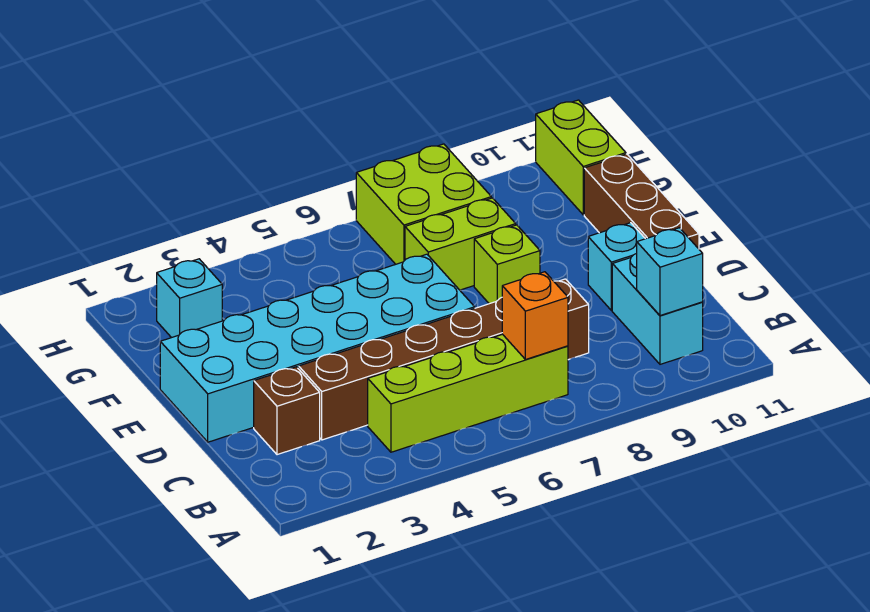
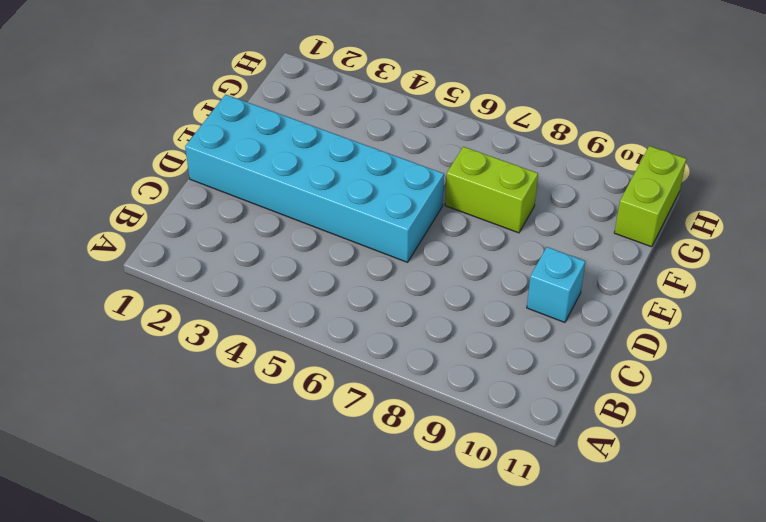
none -> lime brick B4:B7 level 1
none -> cyan brick B10:C10 level 1
none -> brown brick C2 level 1

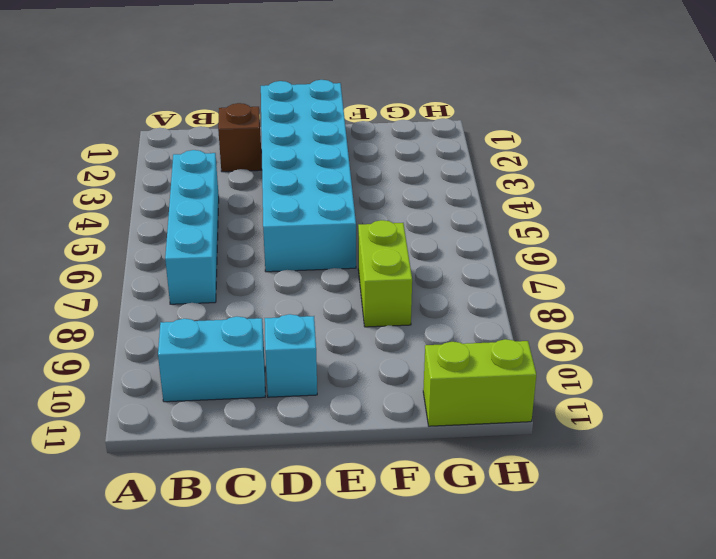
cyan brick B4:B7 level 1 -> lime brick B4:B7 level 1
none -> brown brick C3:C8 level 1
none -> brown brick D11:F11 level 1
none -> lime brick E8 level 1

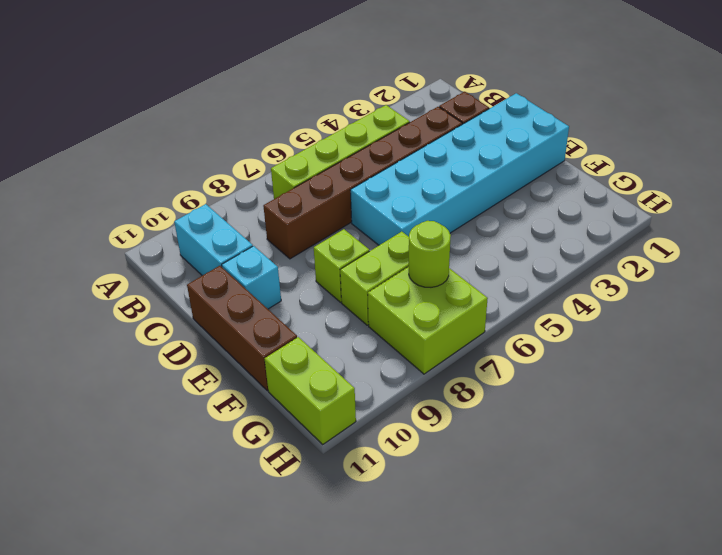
lime round brick G7 level 2 -> none
none -> cyan brick G2 level 1
none -> orange brick B7 level 2
none -> cyan brick B10 level 2

